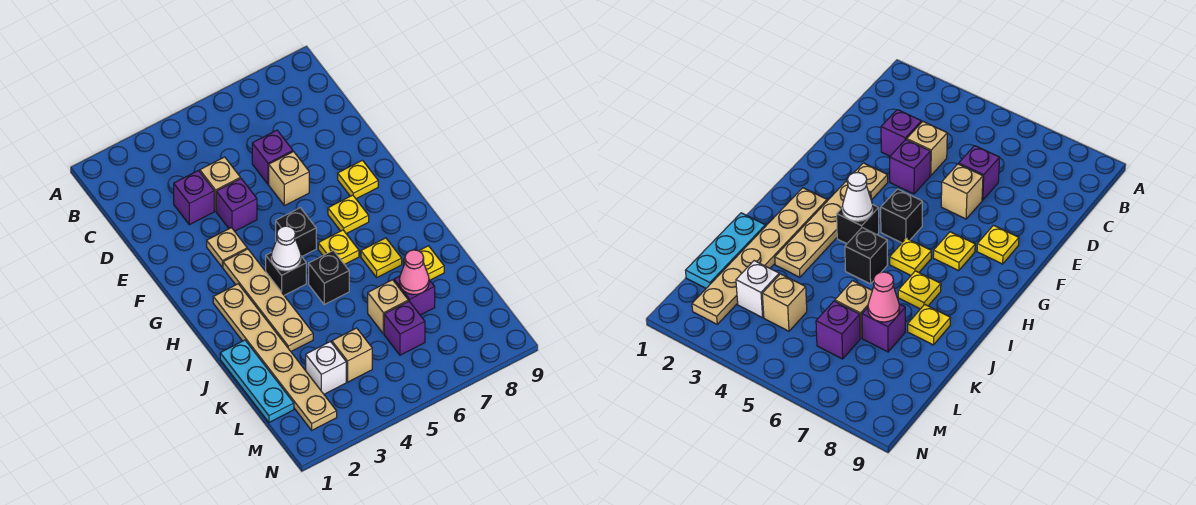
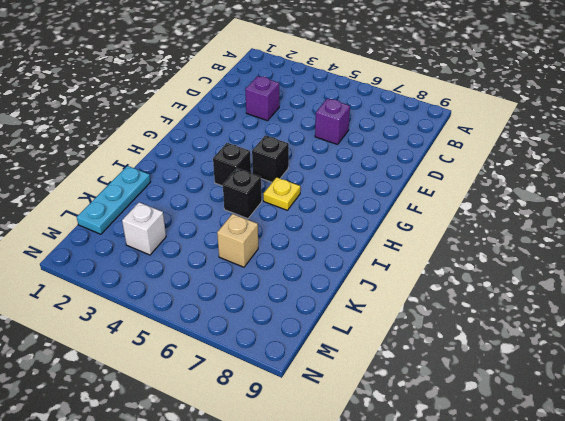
none -> tan brick D4 level 1
none -> purple brick E4 level 1
none -> tan brick E6 level 1

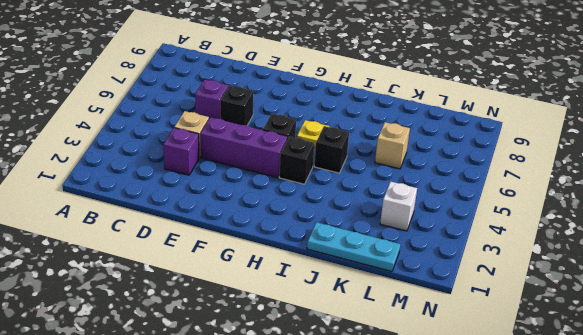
purple brick E4:G4 level 1 -> purple brick E4 level 1
black brick E6 level 1 -> tan brick E6 level 1
none -> tan plate F3 level 1
none -> yellow plate F8 level 1
none -> tan plate G3:J3 level 1

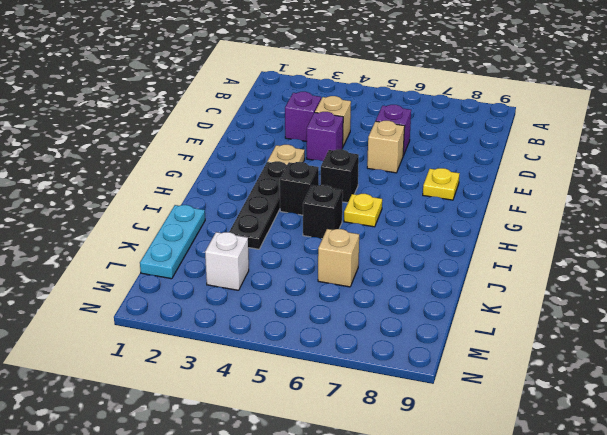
black plate G3:J3 level 1 -> tan plate G3:J3 level 1
none -> yellow plate G7 level 1
none -> tan plate H2:M2 level 1
none -> yellow plate I7 level 1

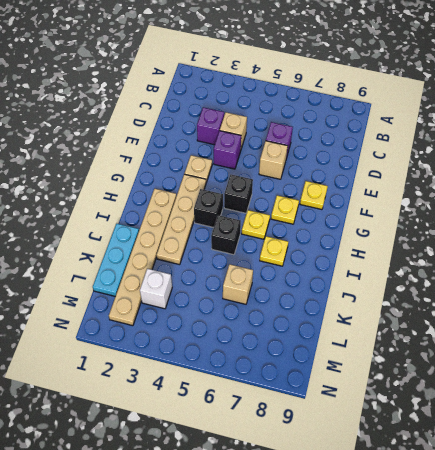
none -> yellow plate J8 level 1
none -> purple brick K7 level 1
none -> tan brick L4 level 1

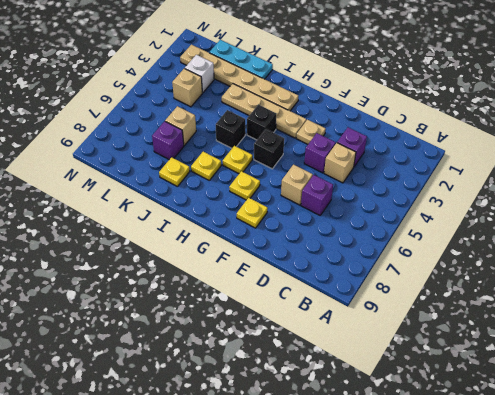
none -> purple brick L6 level 1
none -> white cone H4 level 2
none -> pink cone K7 level 2

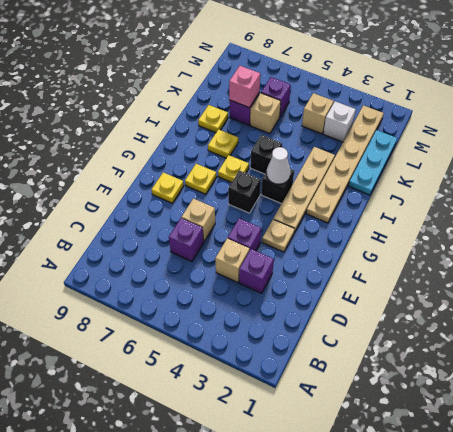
pink brick K7 level 2 -> pink cone K7 level 2

